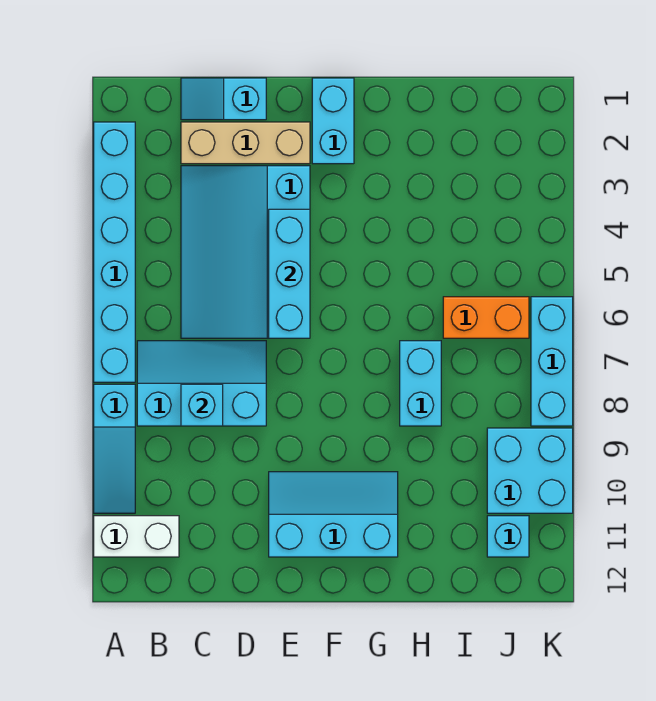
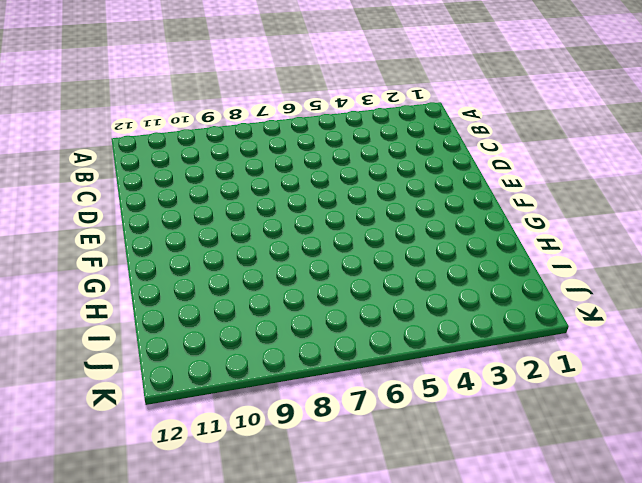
none -> cyan brick A2:A7 level 1
none -> cyan slope A8:A10 level 1 top 8
none -> white brick A11:B11 level 1

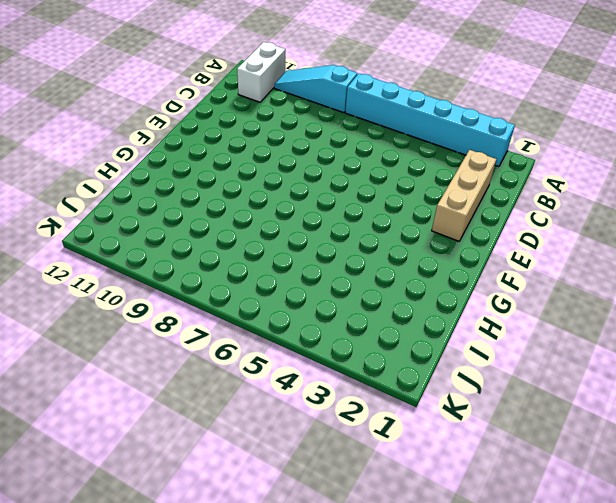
none -> cyan slope B7:D8 level 1 top 8
none -> cyan slope C1:D1 level 1 top D
none -> cyan slope C3:E6 level 1 top E

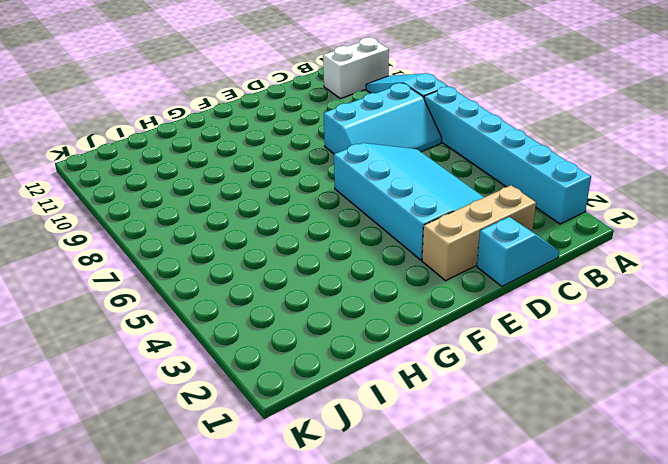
none -> cyan slope E10:G11 level 1 top 11
none -> cyan brick F1:F2 level 1
none -> cyan brick H7:H8 level 1

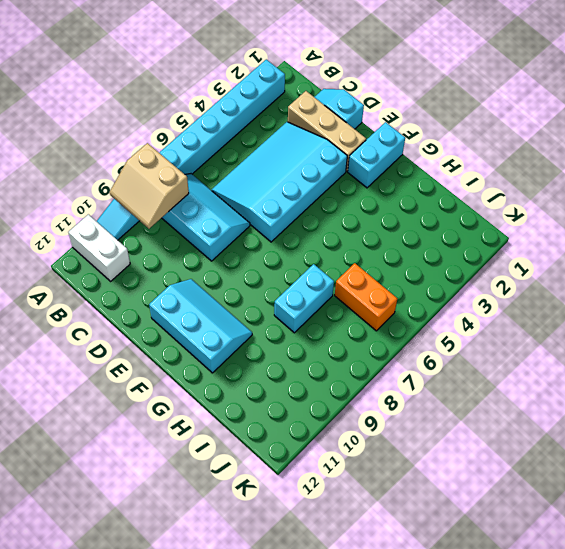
tan slope A8:B9 level 2 top 8 -> none
none -> cyan brick J9:K10 level 1
none -> cyan brick J11 level 1
none -> cyan brick K6:K8 level 1

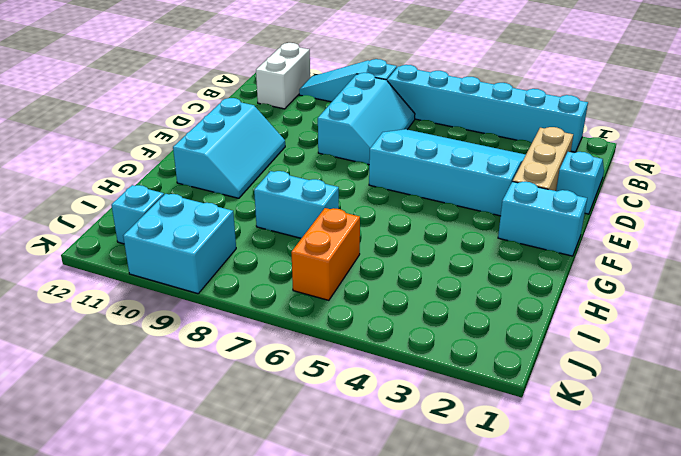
none -> cyan brick K6:K8 level 1
none -> cyan brick C8 level 2
none -> cyan brick E4:E6 level 2

